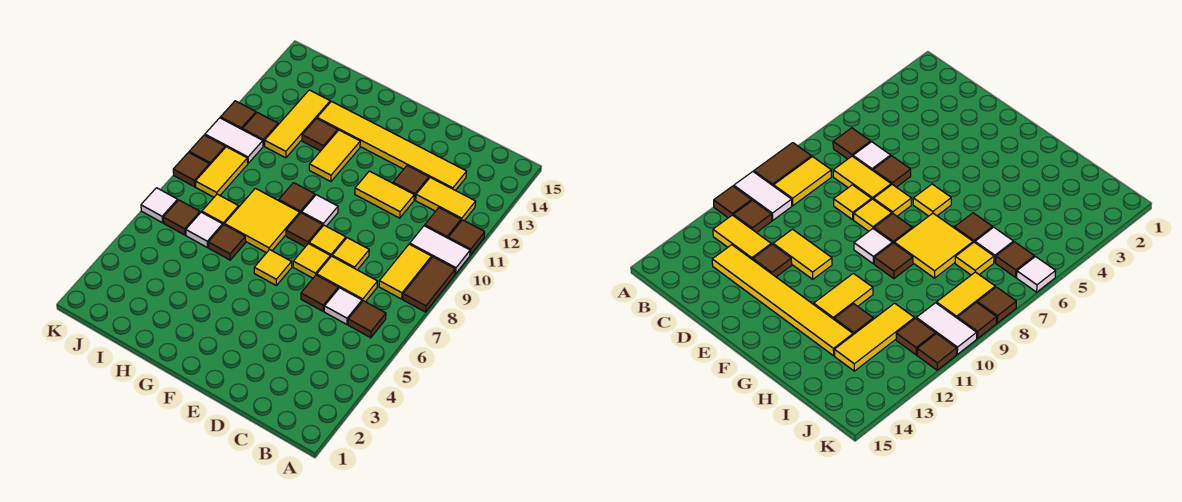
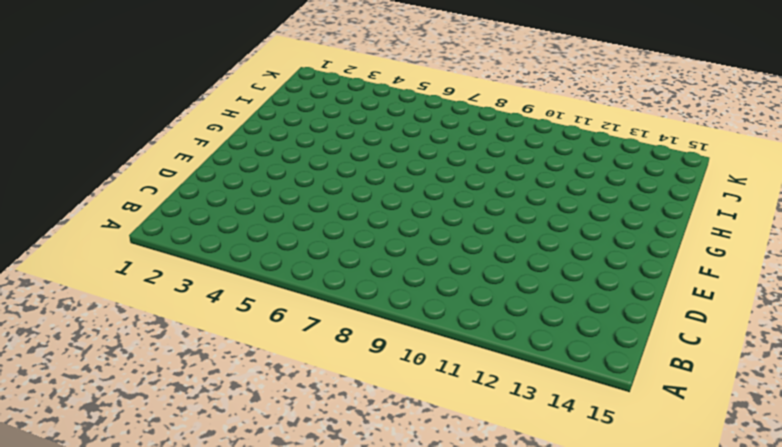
none -> brown tile A8:A9 level 1
none -> white tile A10:B10 level 1
none -> brown tile A11 level 1
none -> brown tile B6 level 1

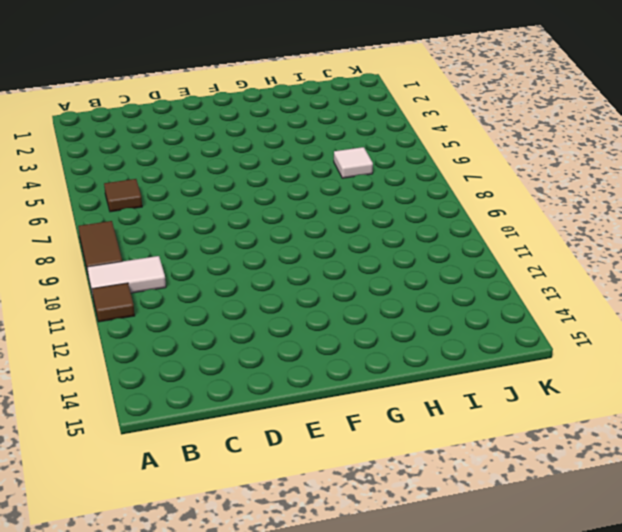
none -> yellow tile B8:B9 level 1
none -> brown tile B11 level 1
none -> yellow tile B12:C12 level 1
none -> white tile C6 level 1

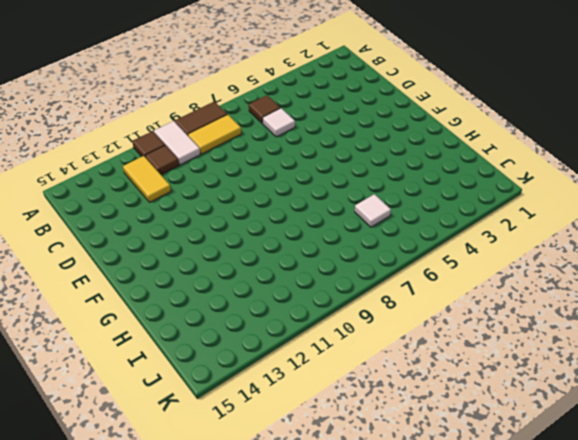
none -> yellow tile C7:D7 level 1
none -> yellow tile C13:H13 level 1
none -> brown tile D6 level 1
none -> yellow tile D8 level 1

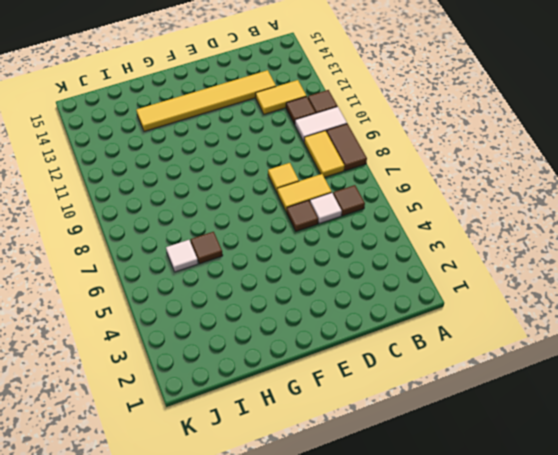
none -> yellow tile D11:E11 level 1
none -> brown tile D12 level 1
none -> yellow tile E7 level 1
none -> yellow tile E8 level 1

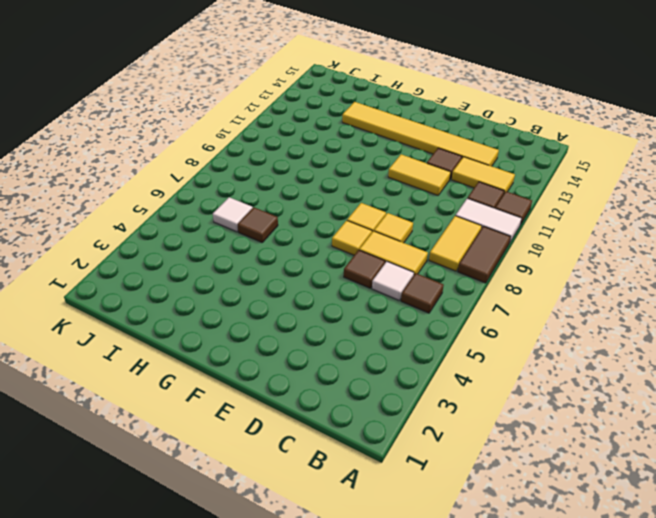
none -> yellow tile F6 level 1
none -> brown tile F8 level 1
none -> white tile F9 level 1
none -> yellow tile G7:H8 level 1

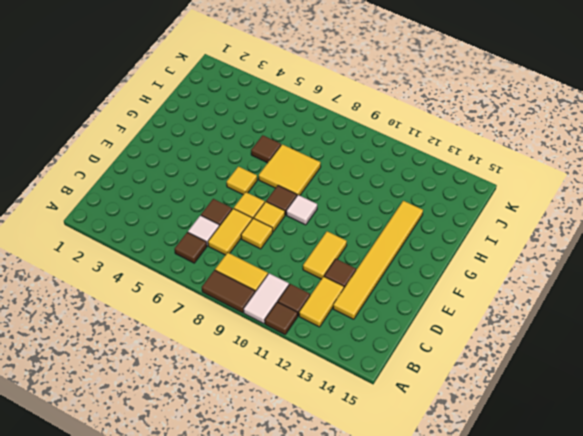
none -> brown tile G9 level 1
none -> yellow tile G11:G12 level 1
none -> brown tile H12 level 1
none -> white tile I6 level 1

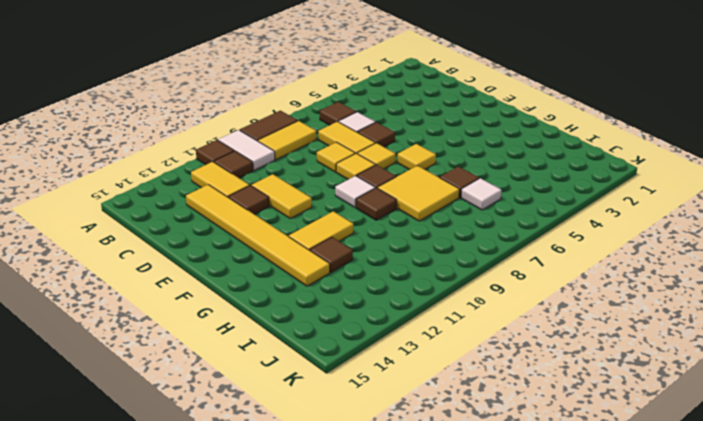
none -> yellow tile I7 level 1
none -> yellow tile I11:I13 level 1
none -> brown tile J6 level 1
none -> yellow tile J8:J9 level 1

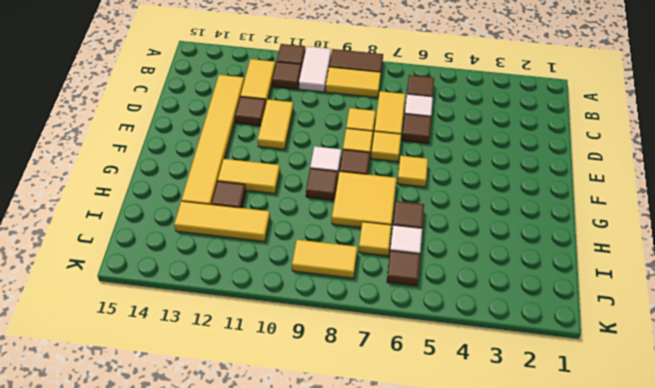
none -> white tile J10:K10 level 1
none -> brown tile J11 level 1
none -> white tile K6 level 1
none -> brown tile K8 level 1

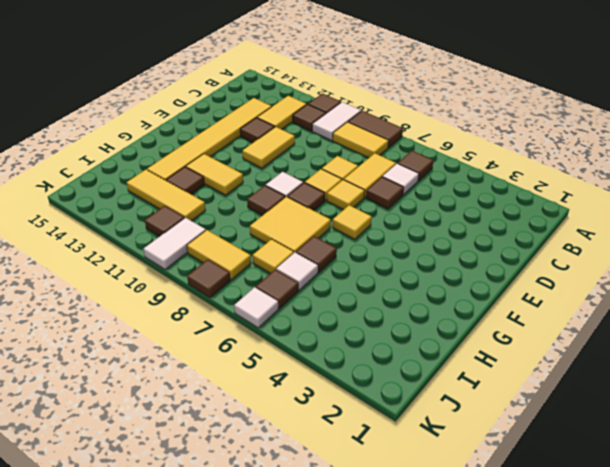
none -> brown tile K9 level 1
none -> brown tile K11 level 1

